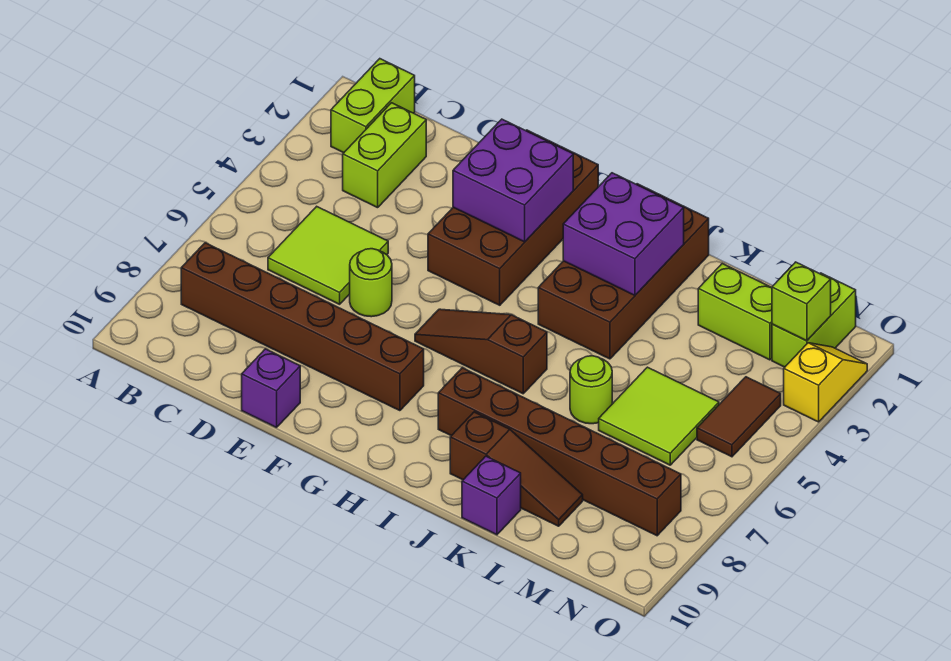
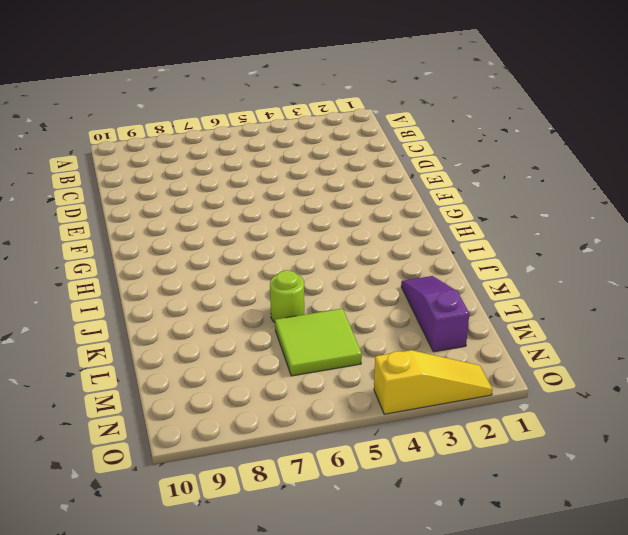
purple slope K2:M2 level 1 top M -> lime brick L2:M2 level 1
yellow slope O2:O4 level 1 top 4 -> yellow slope O2:O3 level 1 top 3
none -> lime brick B1:B2 level 1
none -> brown brick B8:G8 level 1
none -> lime brick C2:C3 level 1

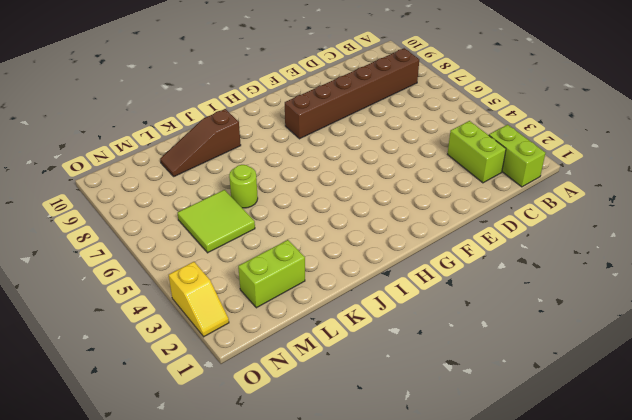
none -> lime tile C5:D6 level 1
none -> lime round brick E6 level 1
none -> purple brick E10 level 1

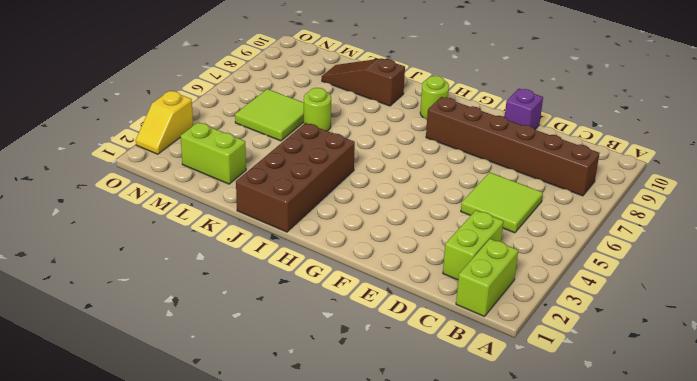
lime round brick H9 level 1 -> lime round brick E6 level 1
none -> brown brick F1:G4 level 1
none -> brown slope G6:I6 level 1 top I
none -> brown brick I8:N8 level 1

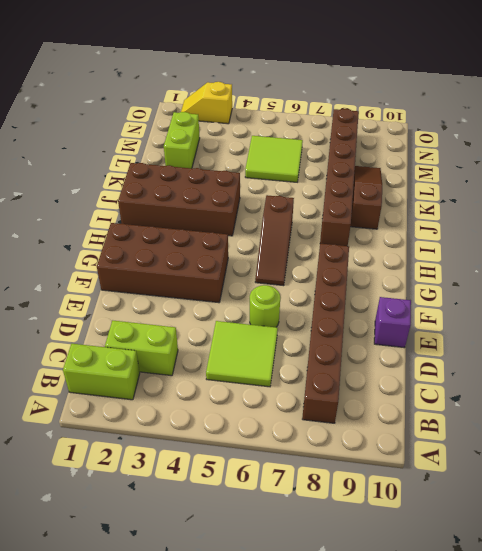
none -> lime round brick K6 level 1
none -> purple brick K10 level 1
none -> lime brick N1:N2 level 1

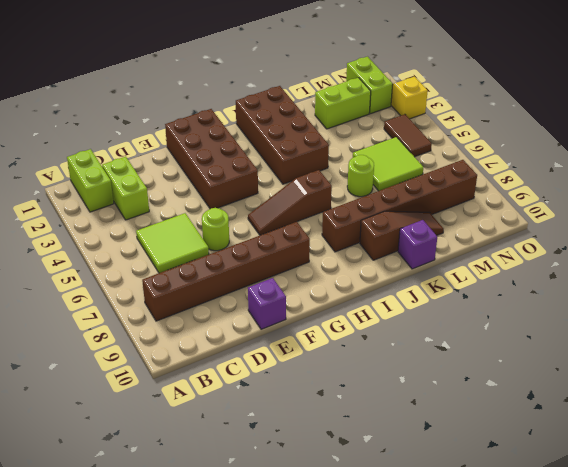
none -> purple brick F2:G3 level 2
none -> purple brick I2:J3 level 2
none -> lime brick N2 level 2

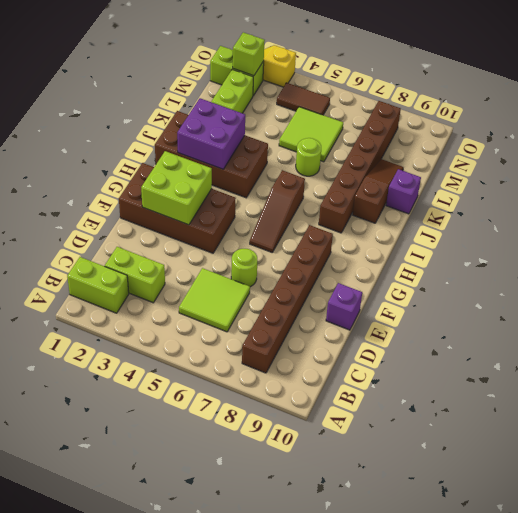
lime brick F2:G3 level 2 -> purple brick F2:G3 level 2

